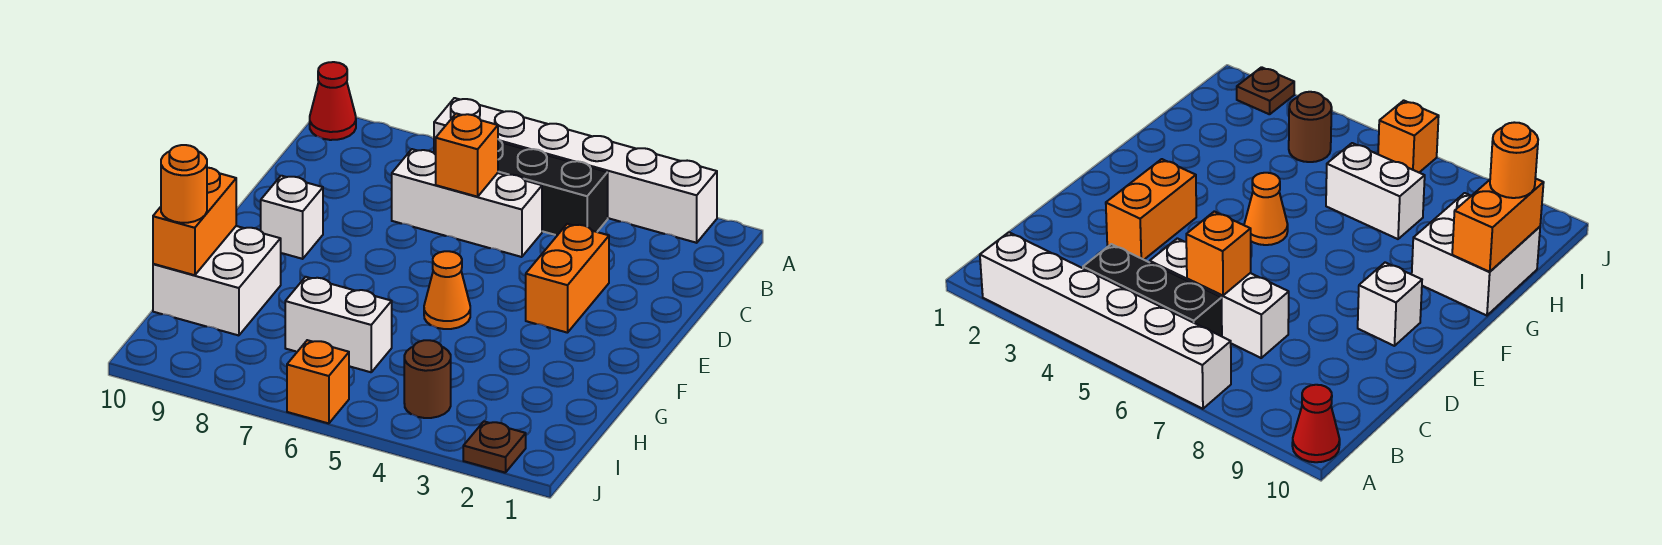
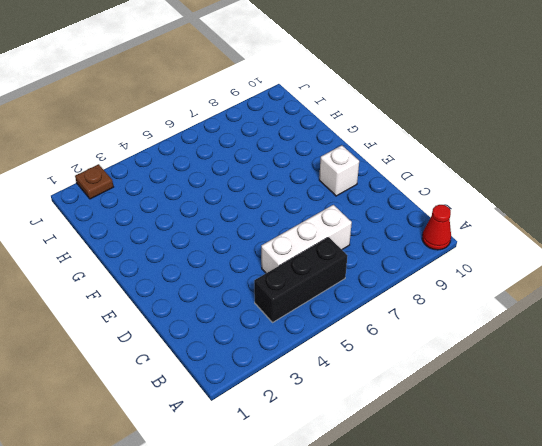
none -> white brick A2:A7 level 1
none -> orange brick D3:E3 level 1
none -> orange cone F5 level 1

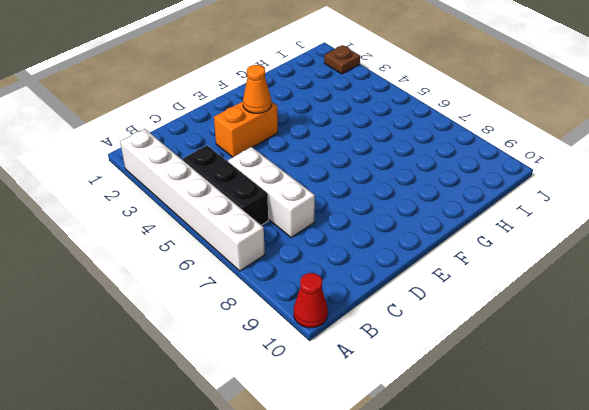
orange cone E3 level 2 -> orange cone F5 level 1
none -> white brick E9 level 1
none -> white brick G9:H10 level 1
none -> white brick H6:H7 level 1

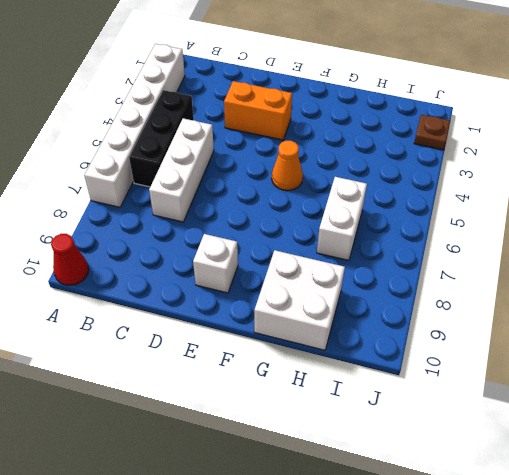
none -> brown round brick I4 level 1
none -> orange brick J6 level 1
none -> orange brick C6 level 2

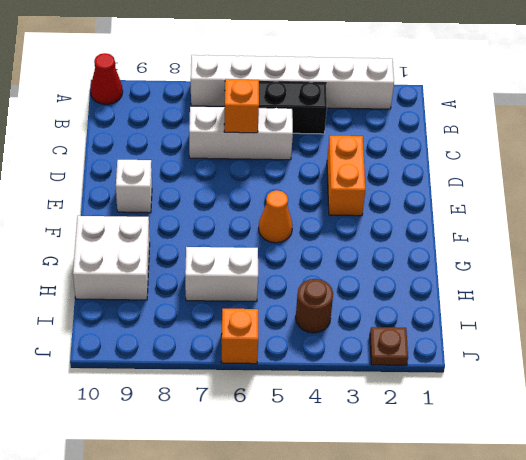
none -> orange brick G10:H10 level 2
none -> orange round brick H10 level 3

